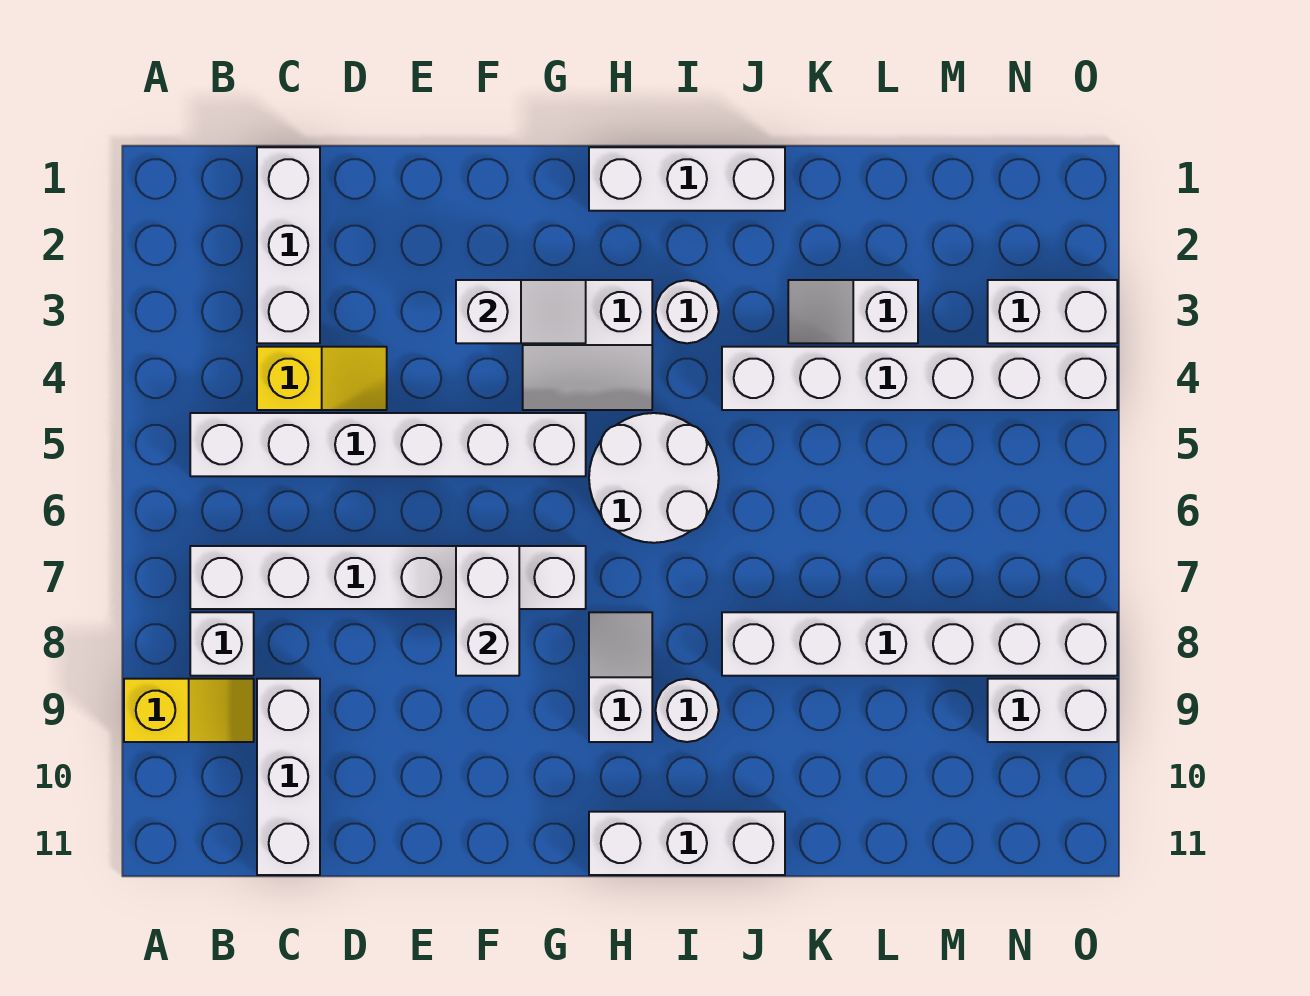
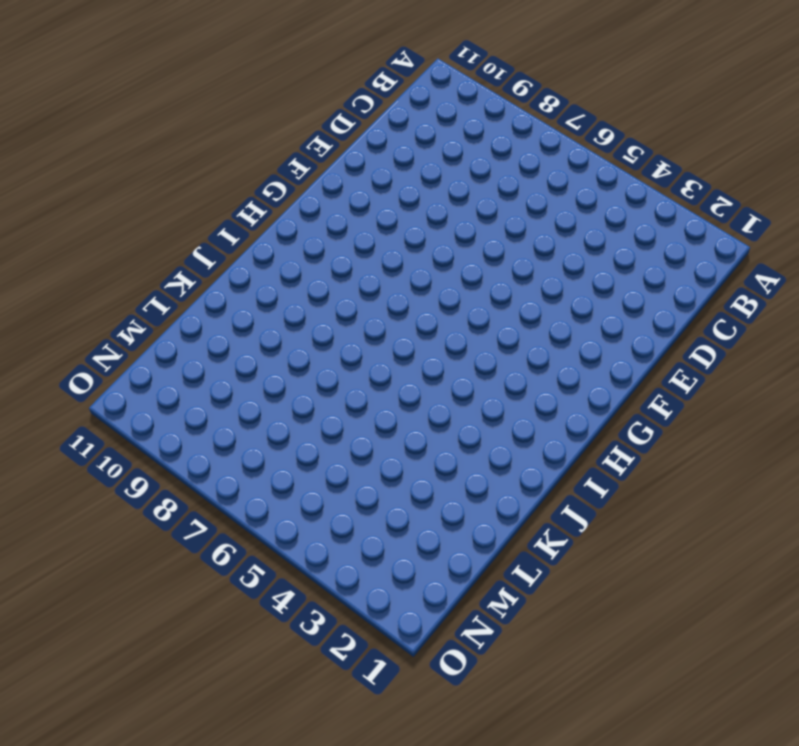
none -> yellow slope A9:B9 level 1 top A
none -> white brick B5:G5 level 1
none -> white brick B7:G7 level 1

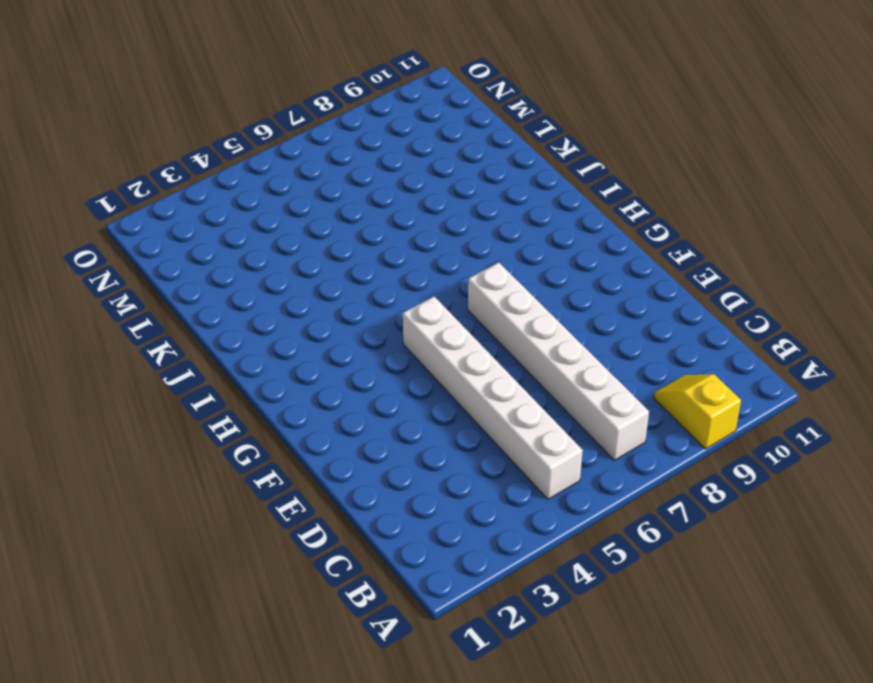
none -> white brick B8 level 1
none -> white brick C1:C3 level 1
none -> yellow slope C4:D4 level 1 top C

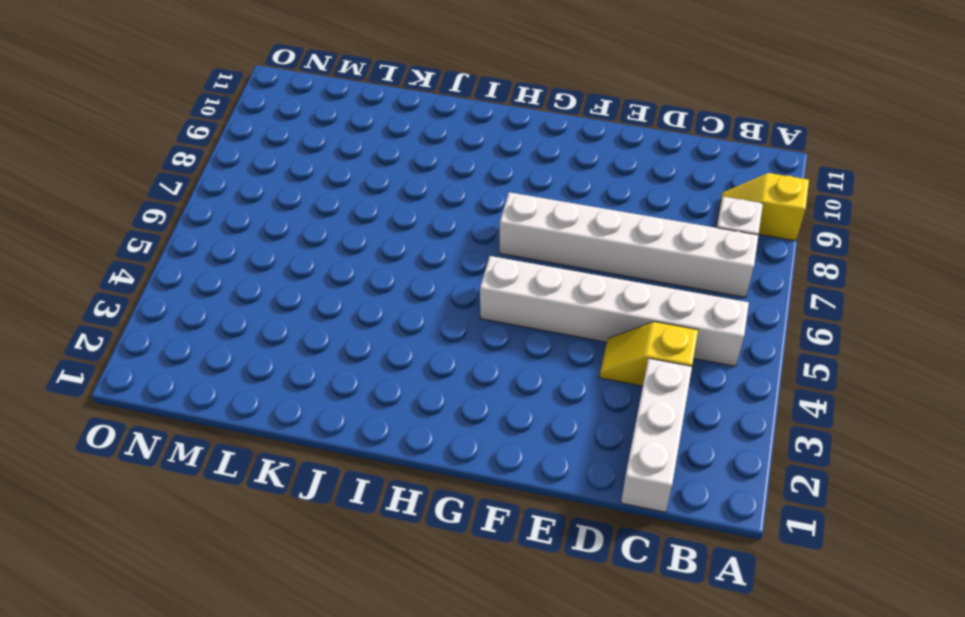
none -> white brick C9:C11 level 1
none -> white slope G3:H4 level 1 top 3
none -> white brick H1:J1 level 1

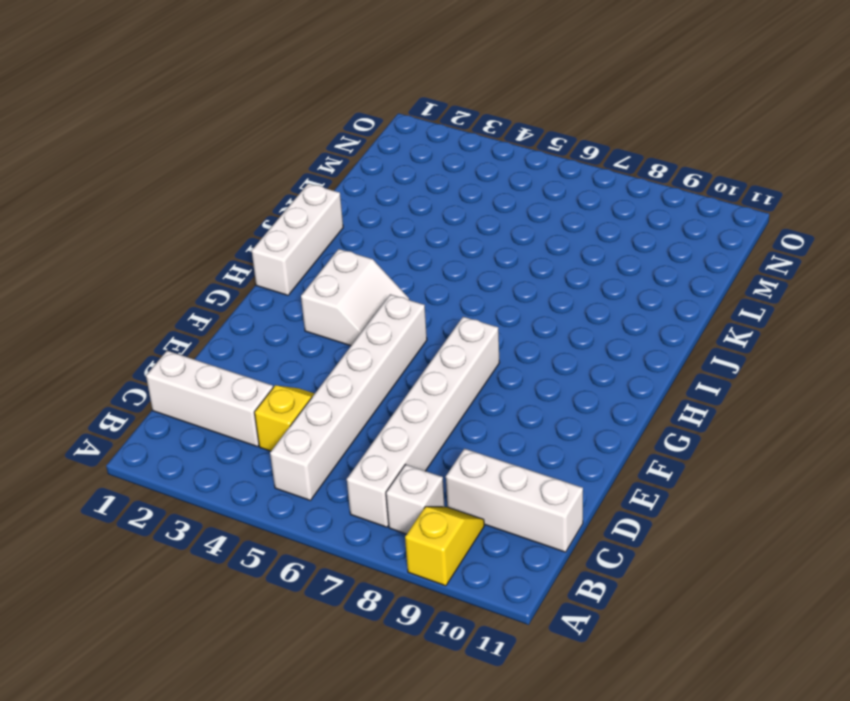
none -> white round brick H5:I6 level 1
none -> white slope H8:H9 level 1 top 9
none -> white brick H11:J11 level 1

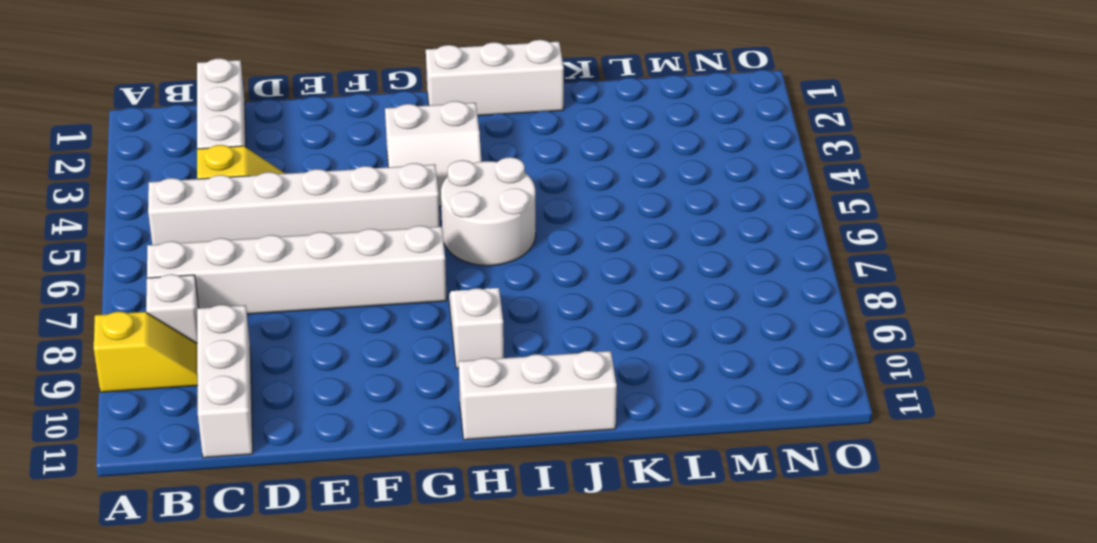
none -> white round brick I3 level 1
none -> white round brick I9 level 1
none -> white brick J4:O4 level 1

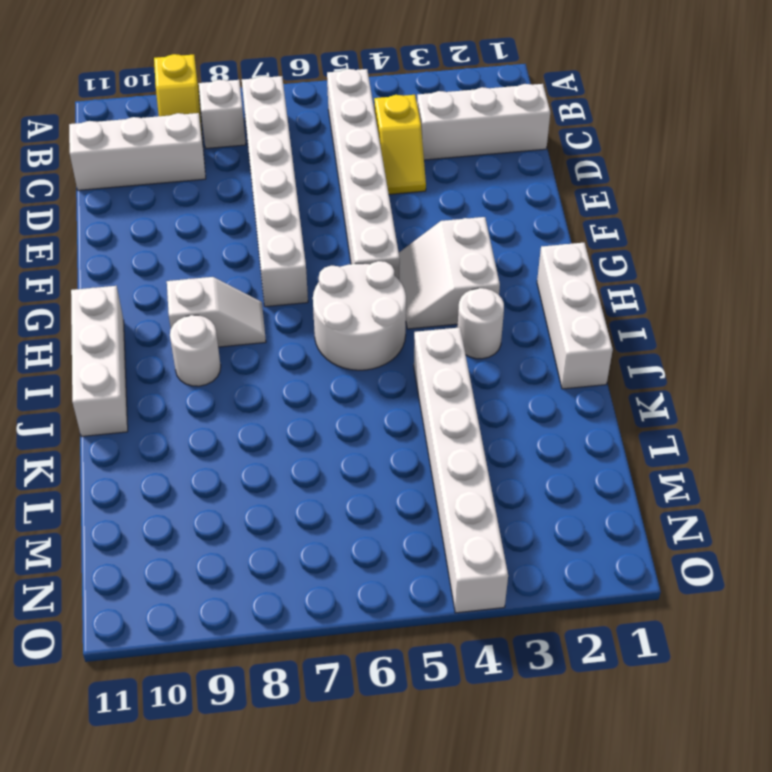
none -> white brick J8:O8 level 1
none -> white slope K3:L3 level 1 top L
none -> white brick N3:O3 level 1

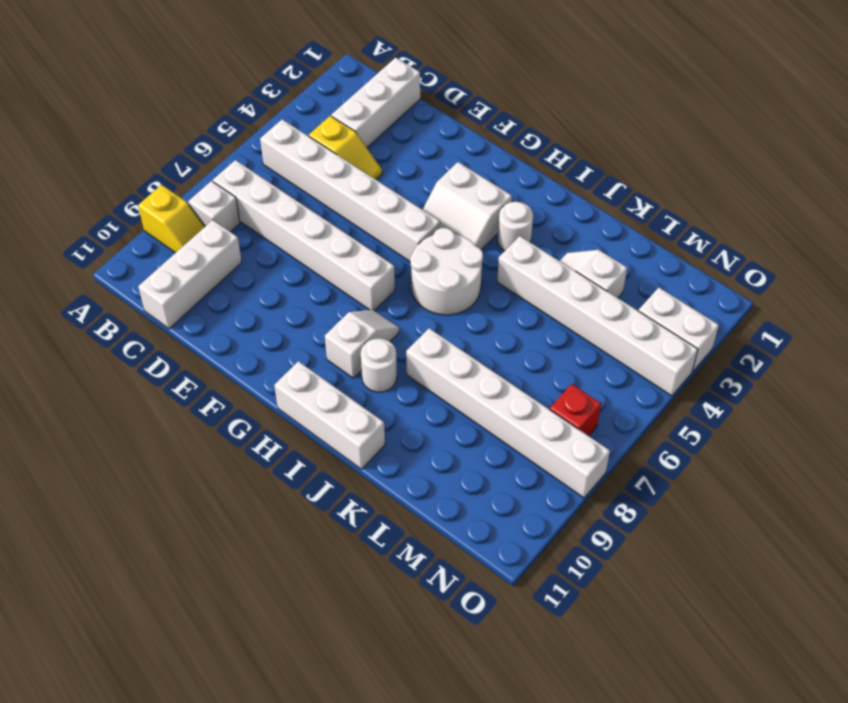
red brick N7 level 1 -> none
none -> white brick H1:J1 level 1
none -> white brick N9:O9 level 1
none -> white slope F3:G3 level 2 top F

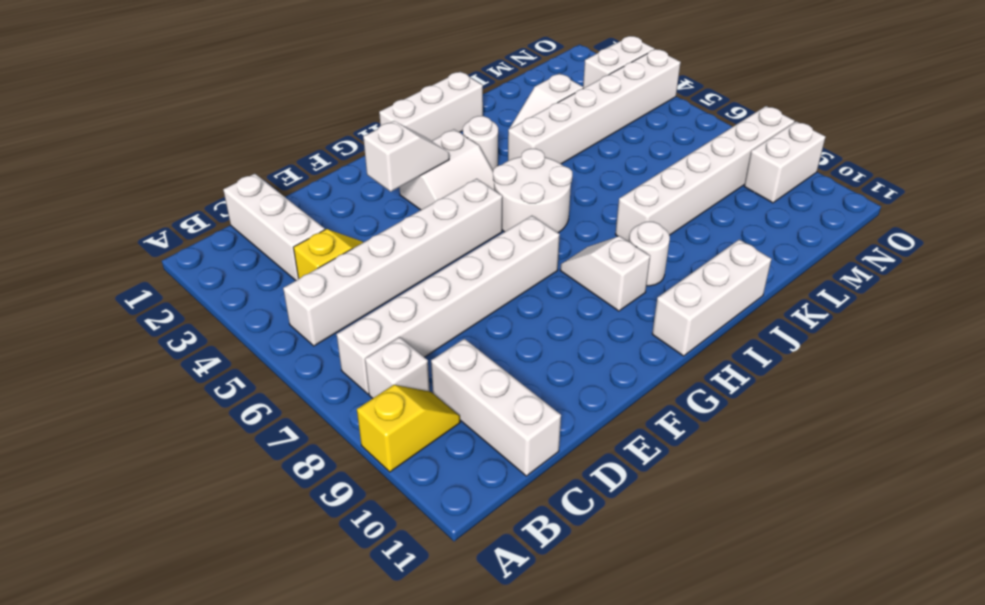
none -> white brick F7:F8 level 2

